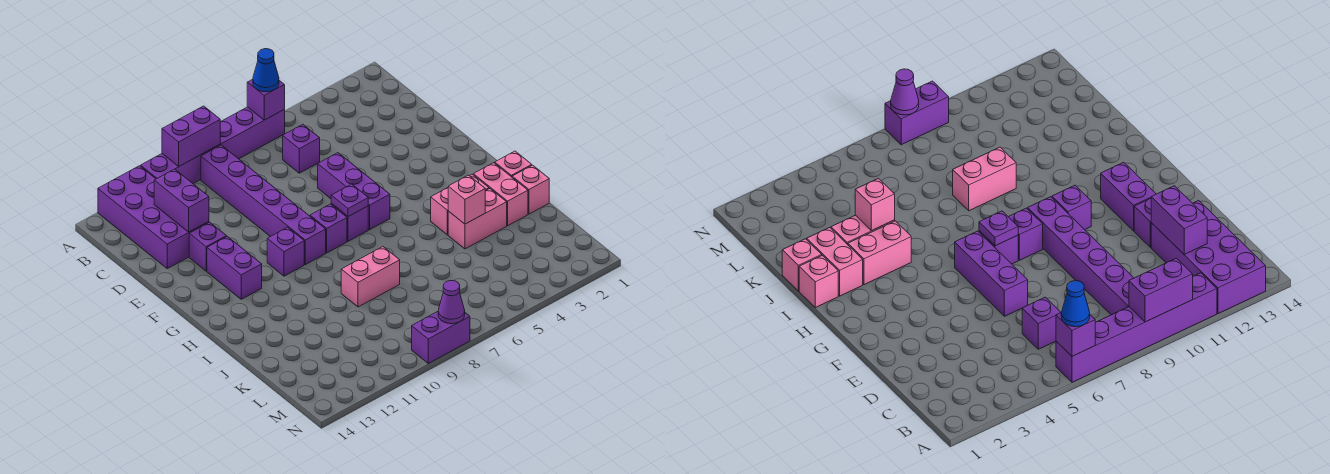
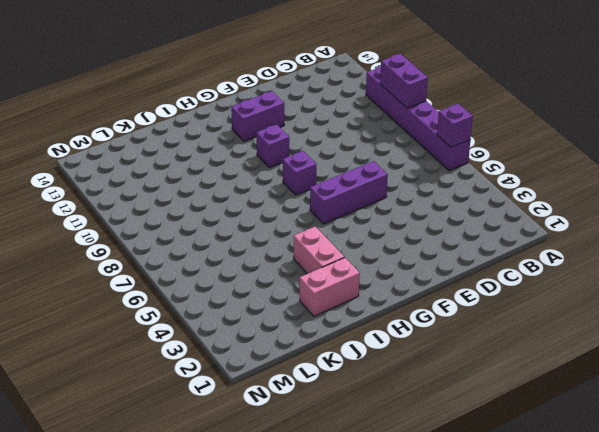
none -> purple brick A12:D13 level 1
none -> purple brick B9:G9 level 1
none -> purple brick C6 level 1

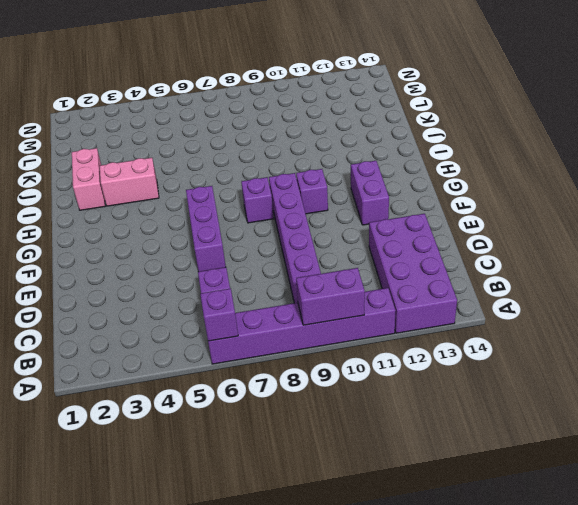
none -> purple brick E12 level 1
none -> purple brick G7 level 1
none -> pink brick I1 level 1

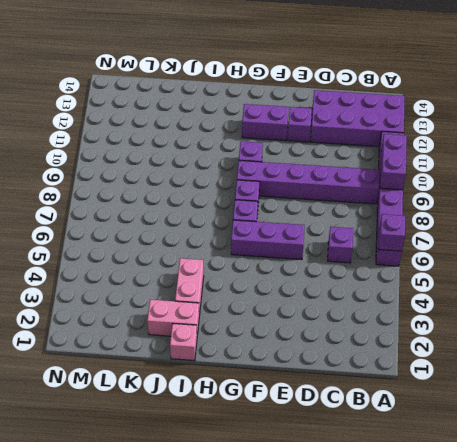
none -> pink brick J1 level 1
none -> pink brick J3:J4 level 1
none -> pink brick J8:J9 level 1

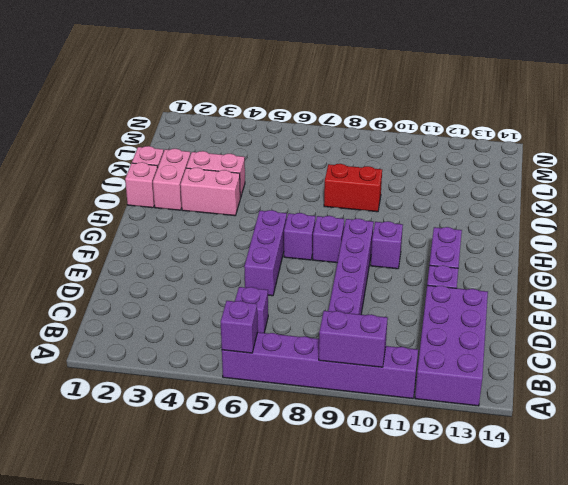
red brick J8:J9 level 1 -> pink brick J8:J9 level 1
none -> purple brick N8:N9 level 1
none -> purple brick C12:D12 level 2
none -> purple plate G7 level 2

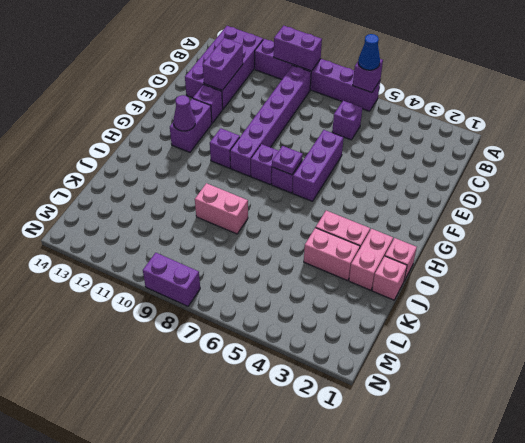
purple cone G12 level 2 -> purple cone N8 level 2
none -> pink brick J4 level 2

